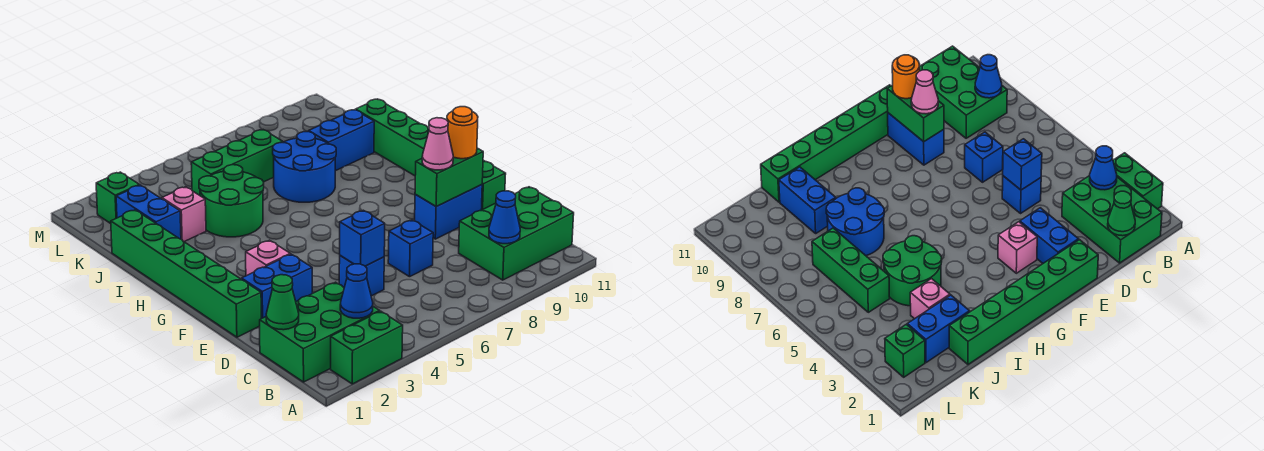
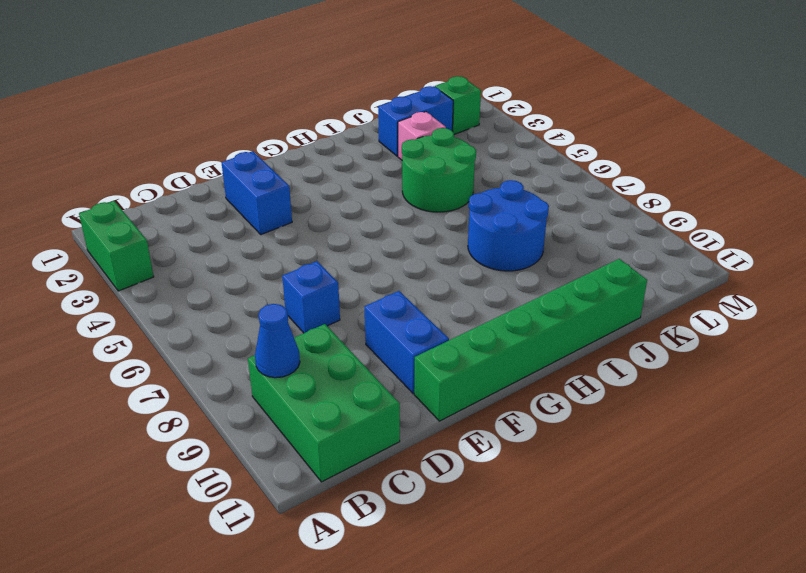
none -> green brick B1:C3 level 1
none -> blue brick D5 level 1
none -> green brick E1:J1 level 1

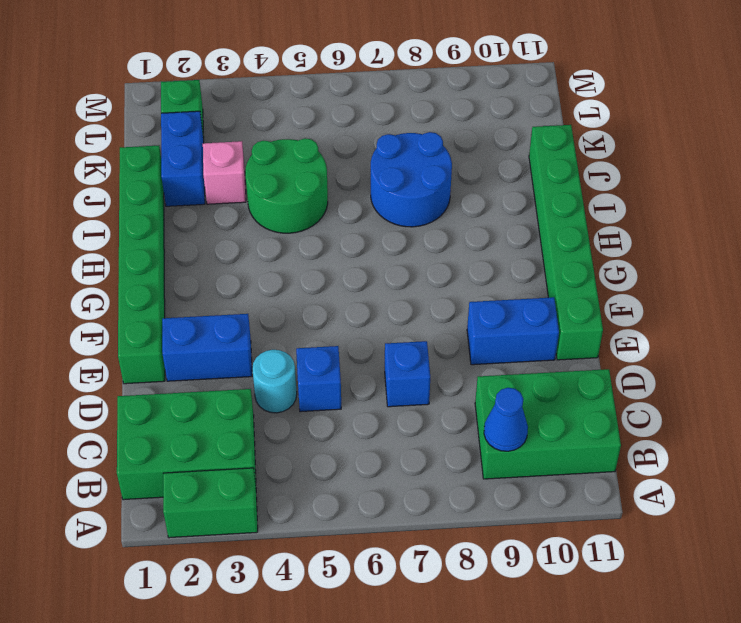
cyan round brick D4 level 1 -> none
none -> pink brick F3 level 1
none -> blue brick J9:J10 level 1
none -> green brick K5:K7 level 1

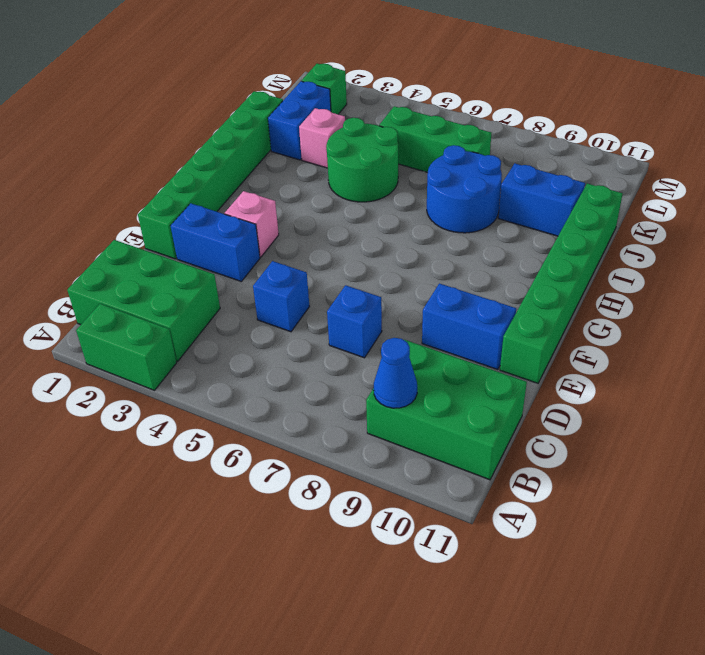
none -> blue cone B3 level 2
none -> green cone C1 level 2
none -> blue brick D5 level 2

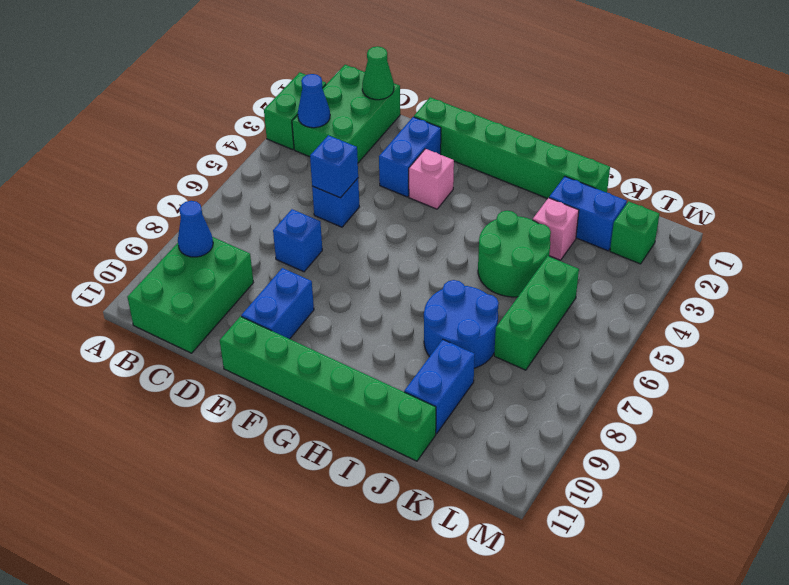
none -> green brick E9:E10 level 2
none -> pink cone E9 level 3
none -> orange round brick E10 level 3

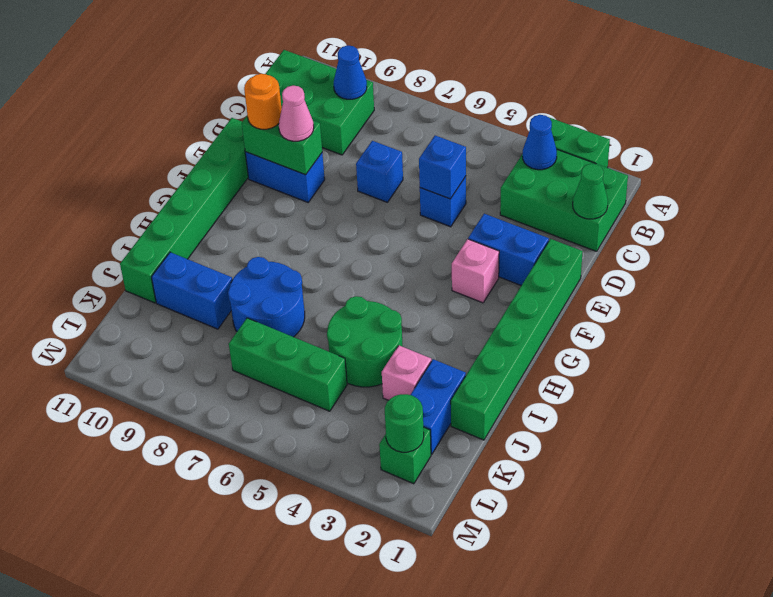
green round brick L2 level 2 -> none

